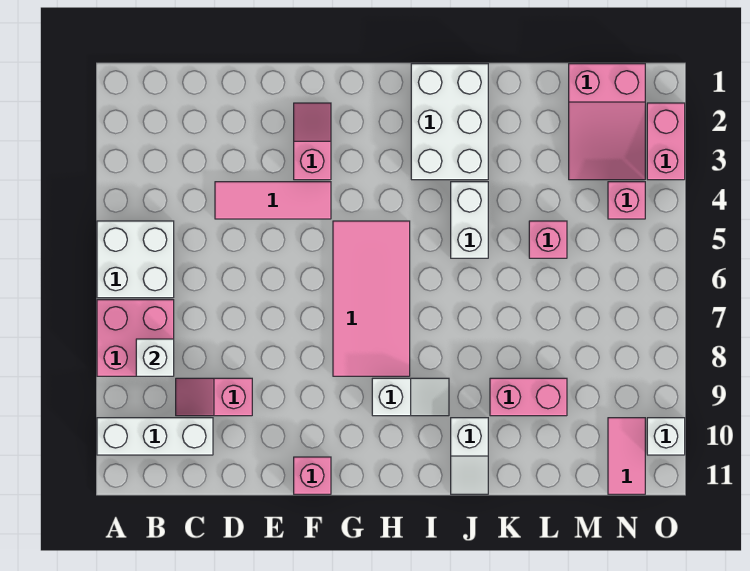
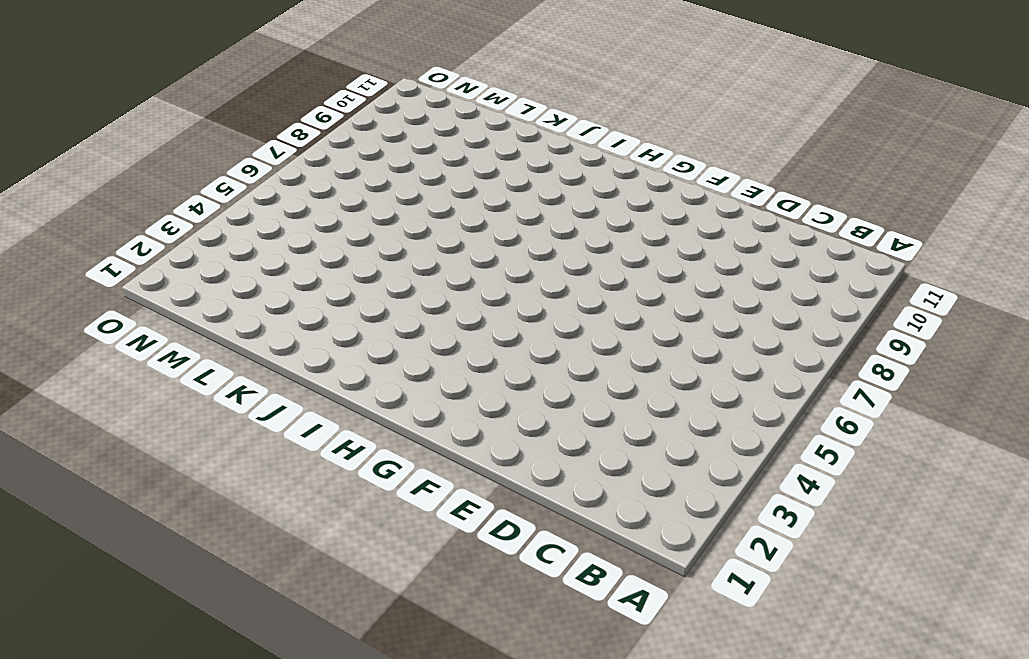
none -> white brick A5:B6 level 1
none -> pink brick A7:B8 level 1
none -> white brick A10:C10 level 1

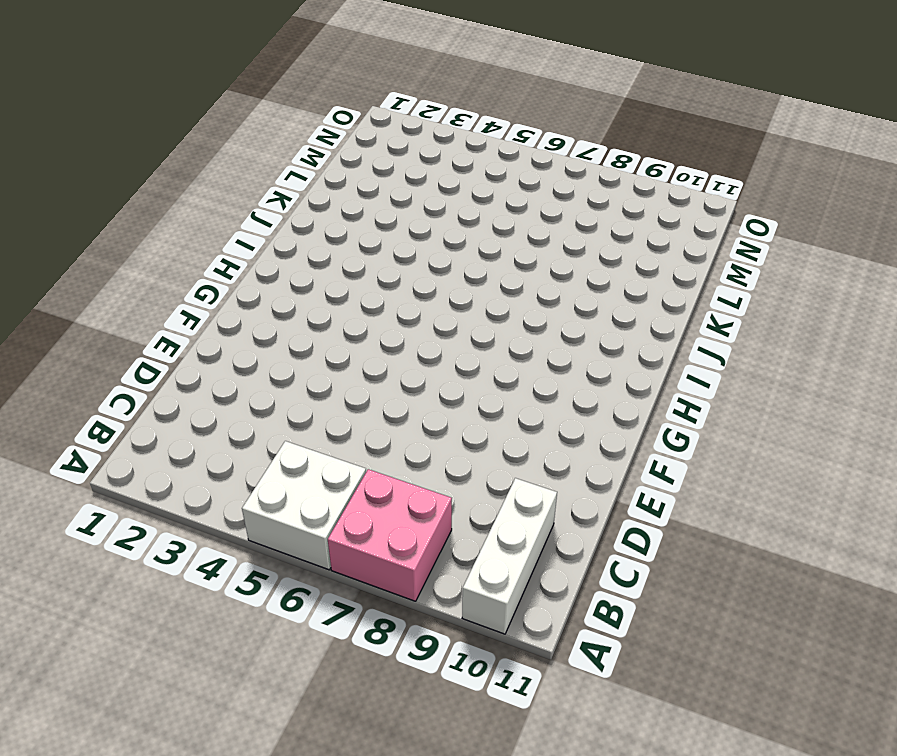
none -> pink slope C9:D9 level 1 top D
none -> pink tile D4:F4 level 1
none -> pink slope F2:F3 level 1 top 3

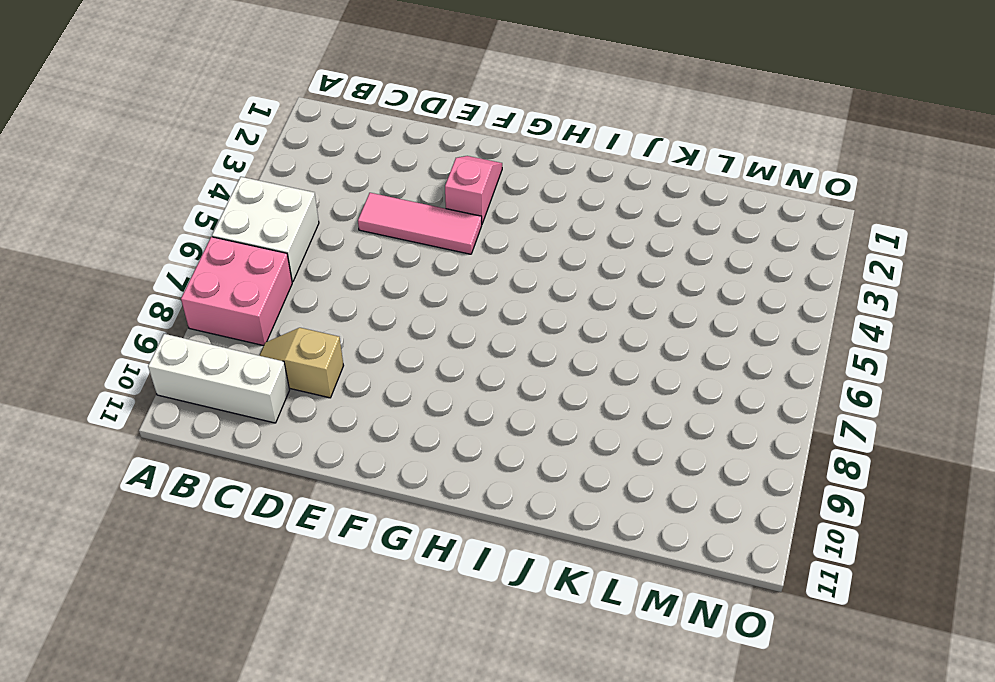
tan slope C9:D9 level 1 top D -> pink slope C9:D9 level 1 top D
none -> pink brick F11 level 1
none -> pink tile G5:H8 level 1
none -> white slope H9:I9 level 1 top H

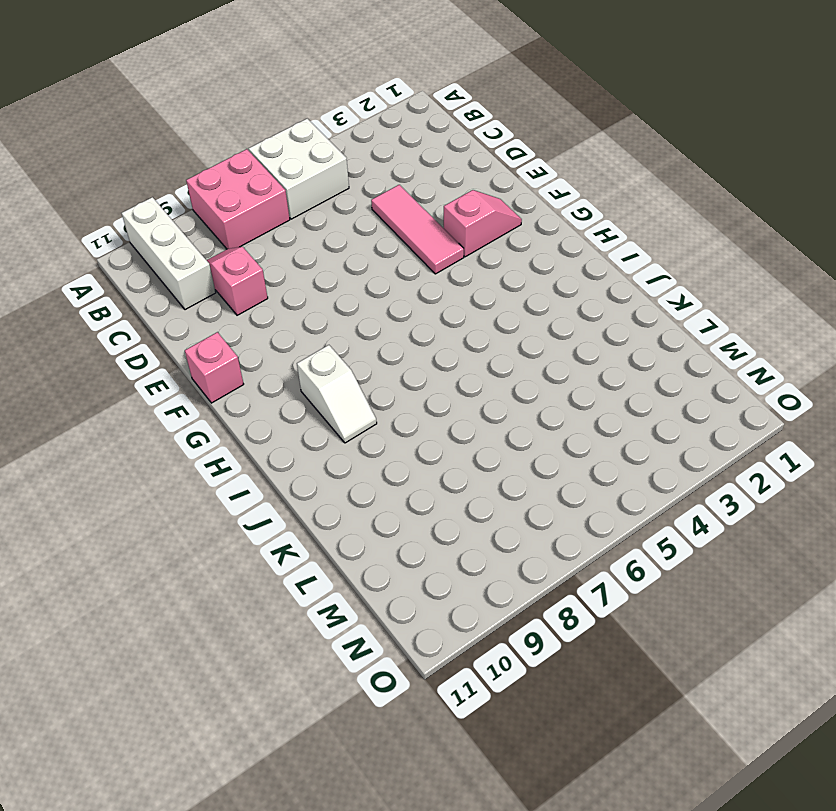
none -> pink tile G5:H8 level 1
none -> white brick I1:J3 level 1
none -> white brick J4:J5 level 1

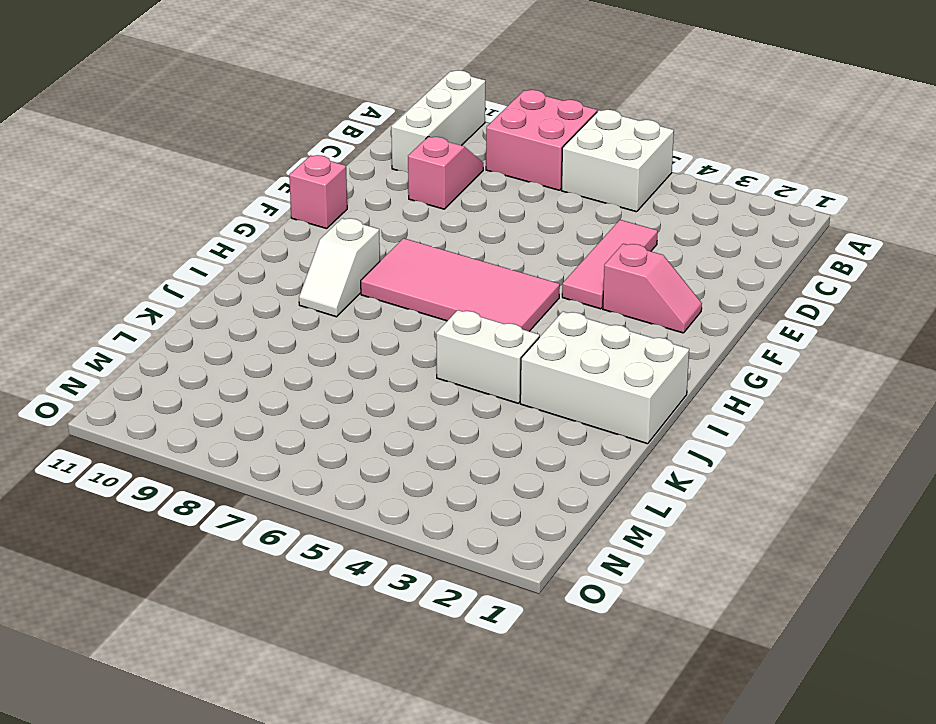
none -> white slope J10:J11 level 1 top 10
none -> pink brick K9:L9 level 1
none -> pink brick L5 level 1

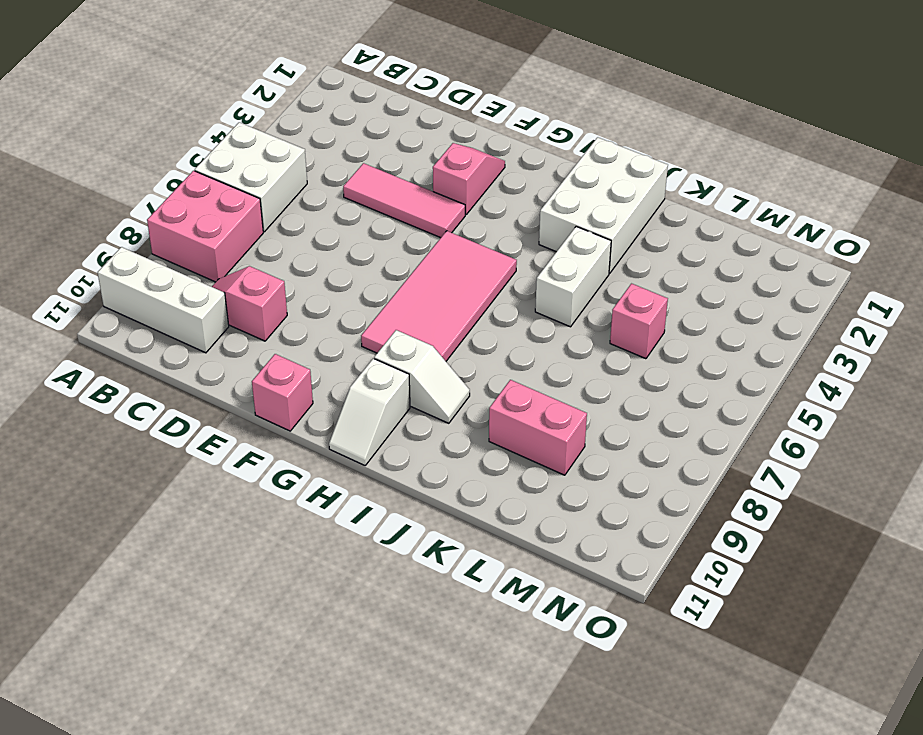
white slope H10:H11 level 1 top 10 -> white slope J10:J11 level 1 top 10
none -> pink slope M1:N3 level 1 top 1
none -> pink brick N4 level 1
none -> pink tile N10:N11 level 1

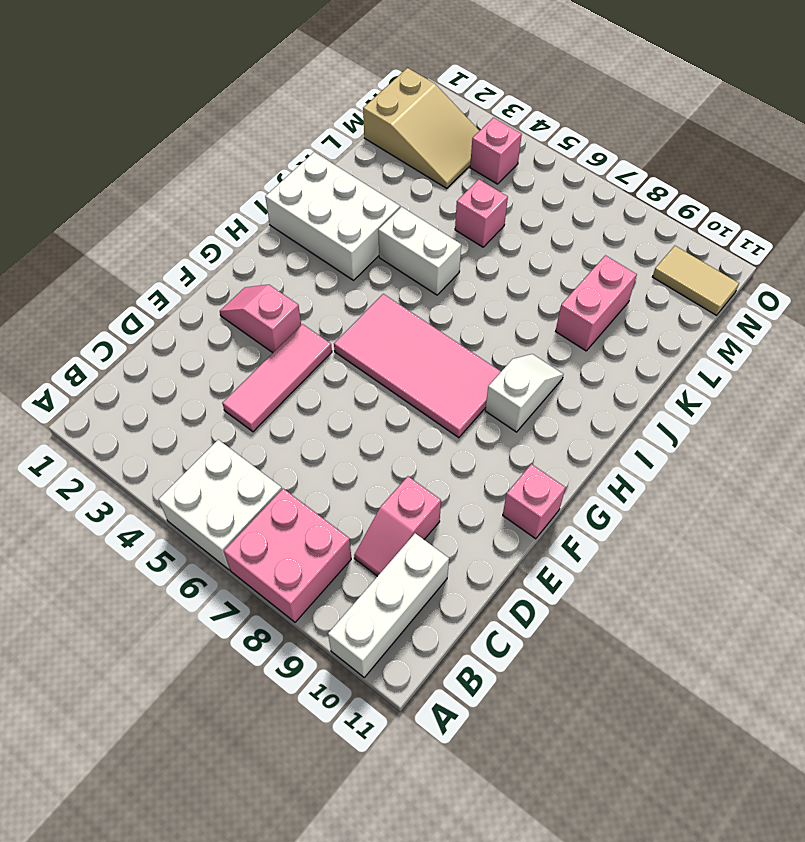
tan slope M1:N3 level 1 top 1 -> pink slope M1:N3 level 1 top 1
tan tile N10:N11 level 1 -> pink tile N10:N11 level 1
none -> white slope J10:J11 level 1 top 10
none -> pink brick O2:O3 level 1
none -> white brick O10 level 1

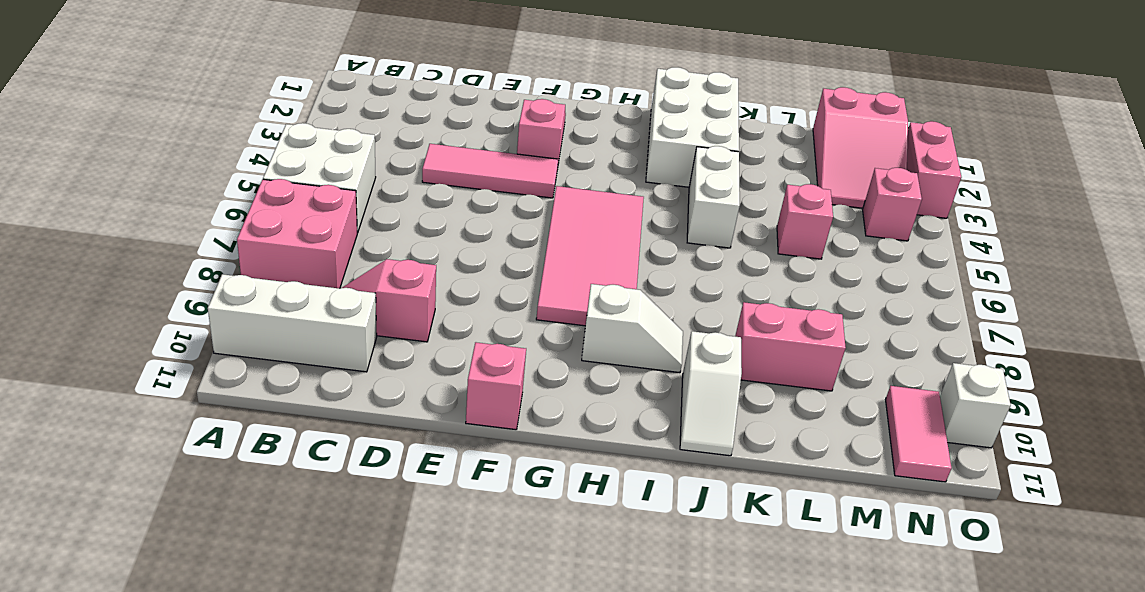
none -> white brick B8 level 2

